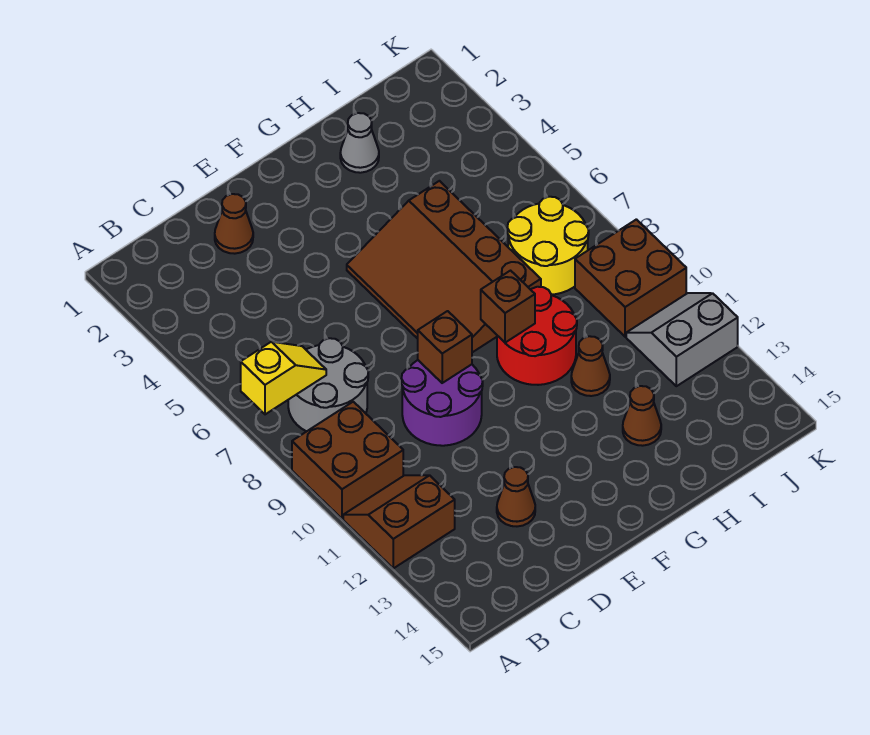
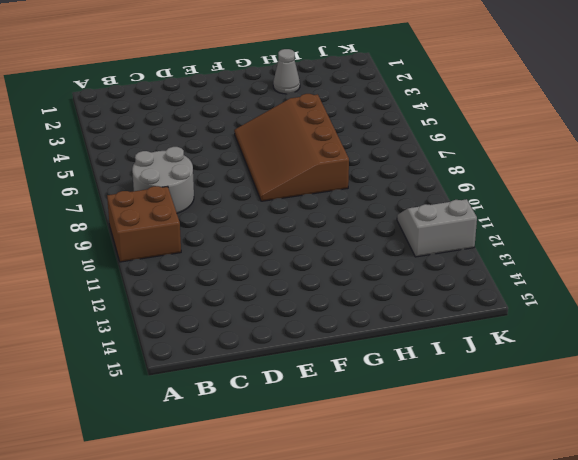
none -> brown slope A11:B12 level 1 top 12
none -> brown cone D2 level 1
none -> purple round brick D9:E10 level 1

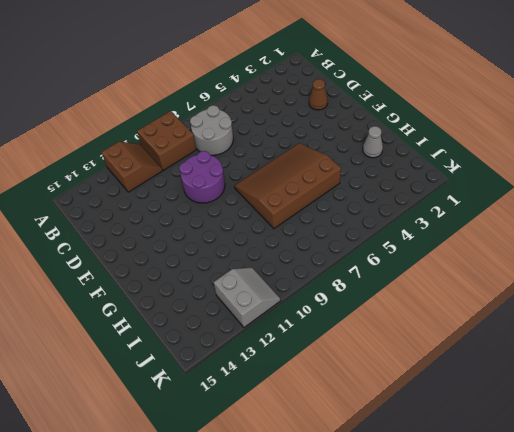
none -> brown cone D13 level 1
none -> red round brick G9:H10 level 1
none -> brown cone H11 level 1

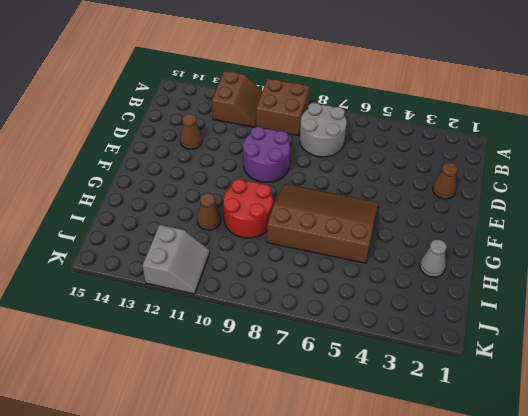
none -> brown cone H13 level 1
none -> yellow round brick I7:J8 level 1
none -> brown brick J9:K10 level 1

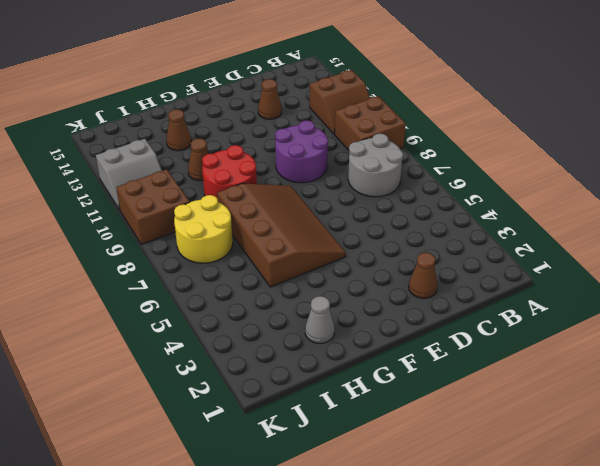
none -> yellow slope A7:B7 level 2 top A
none -> brown brick E9 level 2
none -> brown brick G9 level 2

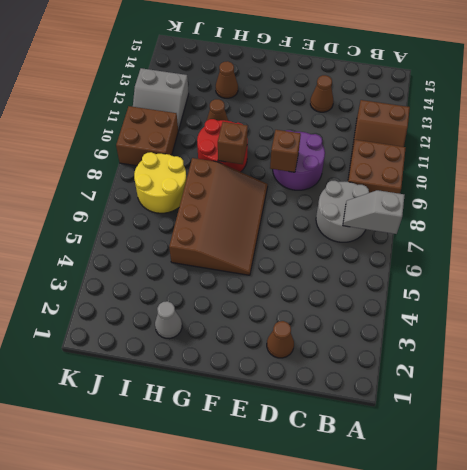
grey slope A7:B7 level 2 top A -> yellow slope A7:B7 level 2 top A

